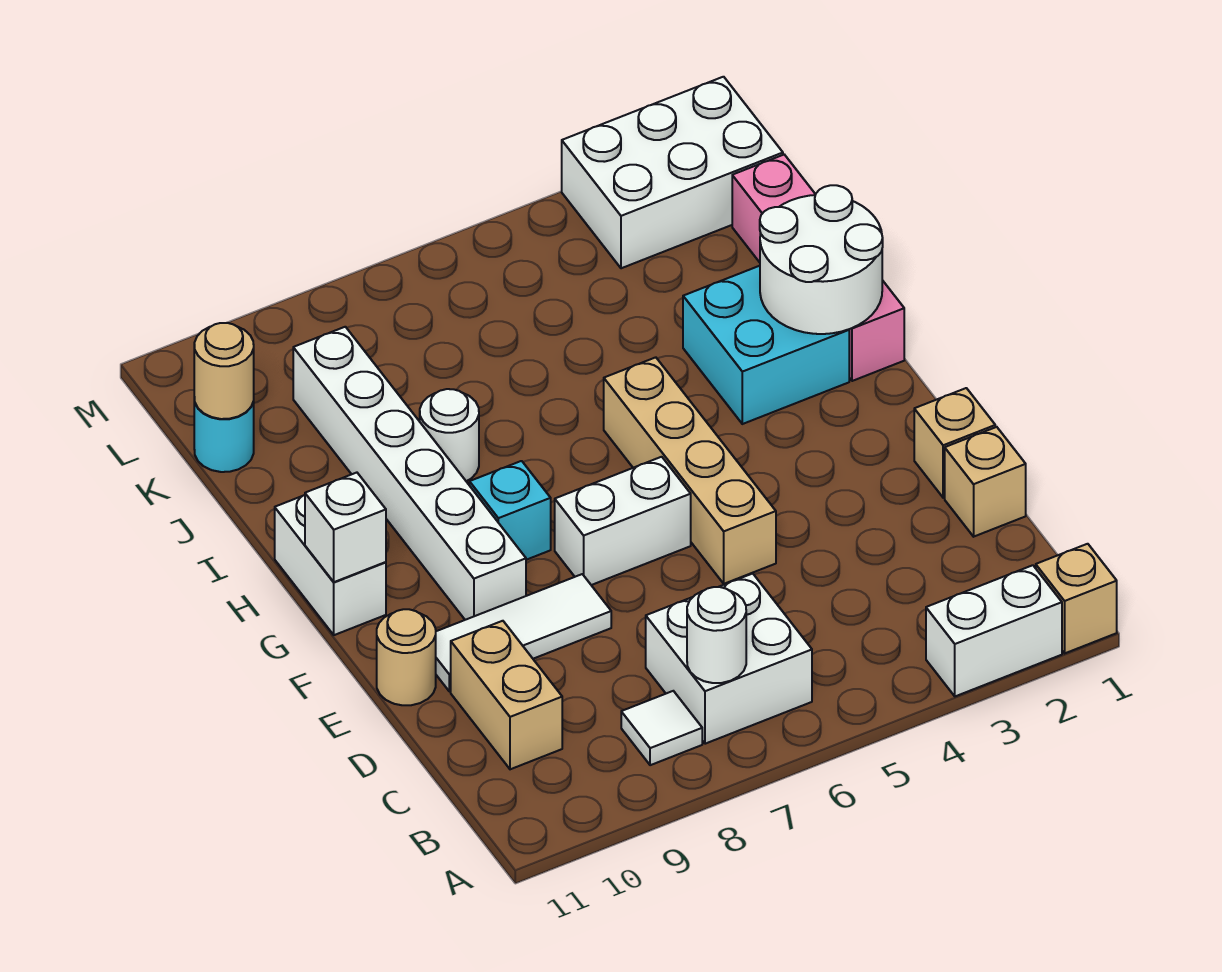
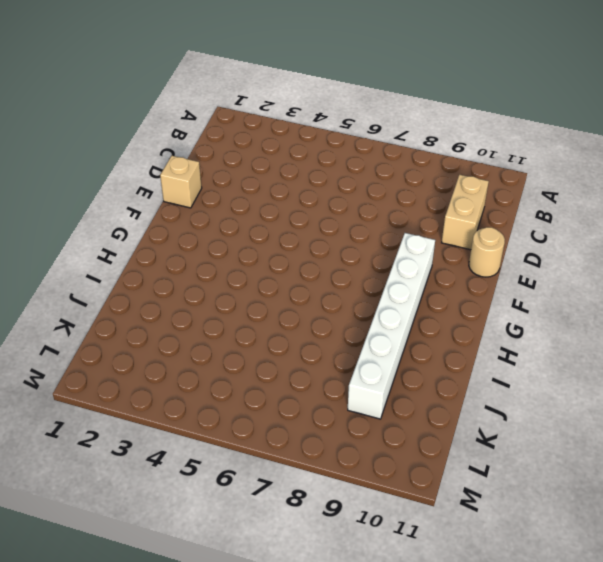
none -> tan brick A1 level 1
none -> white brick A2:A3 level 1
none -> white brick B6:C7 level 1

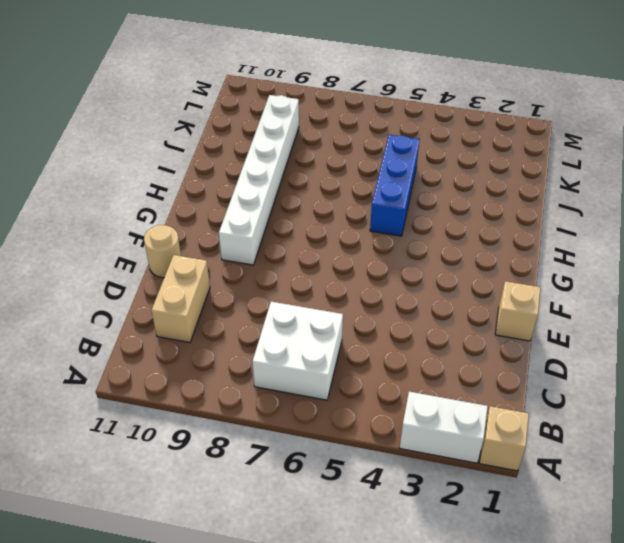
blue brick H5:J5 level 1 -> tan brick E5:H5 level 1
none -> white tile B8 level 1
none -> tan brick D1 level 1
none -> white tile E8:E10 level 1

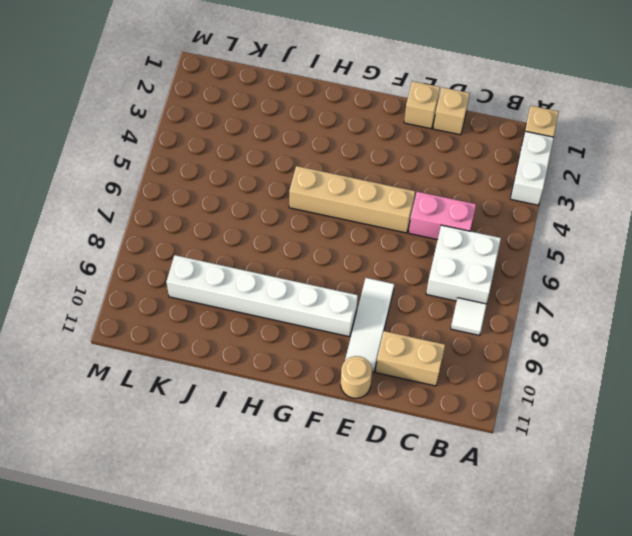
pink brick C5:D5 level 1 -> none
none -> white brick F6:F7 level 1
none -> cyan brick G8 level 1
none -> white brick G11:H11 level 1

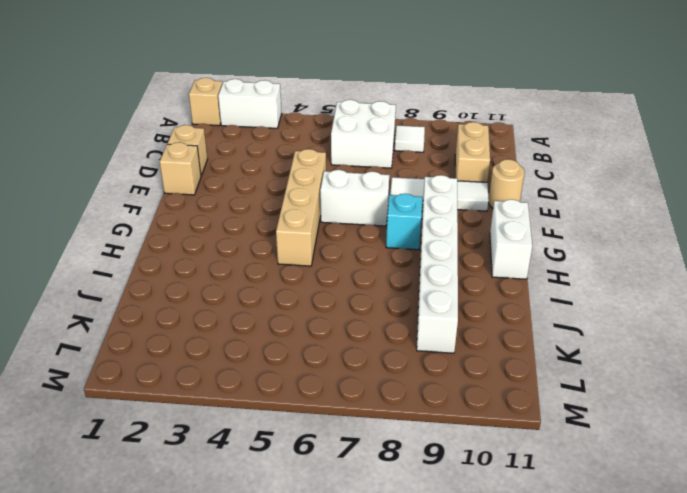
none -> pink brick H1:K1 level 1
none -> cyan brick H2:I3 level 1
none -> white round brick I8 level 1

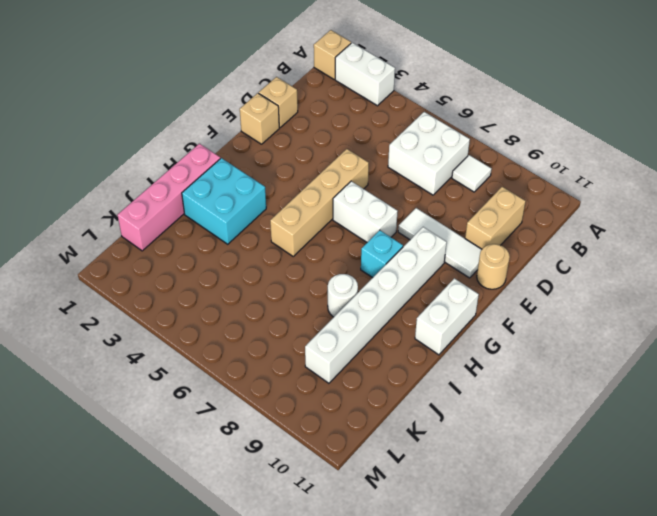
none -> cyan round brick K11 level 1
none -> white brick L1:M3 level 1
none -> white round brick B7 level 2

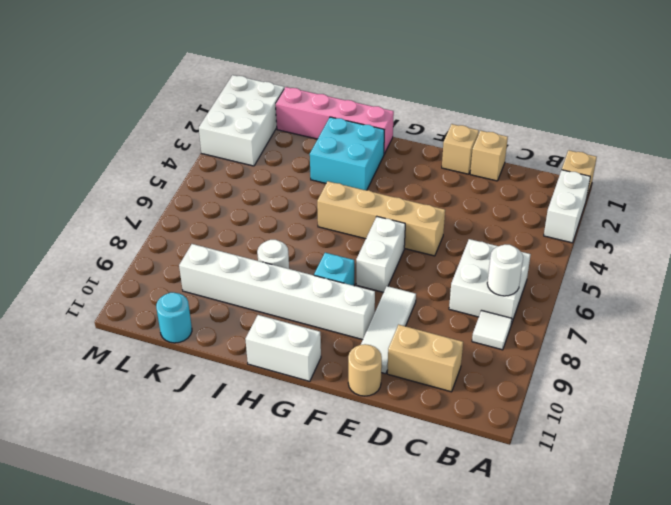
none -> white brick G11 level 2
none -> white round brick H1:I2 level 2
none -> tan round brick K11 level 2

